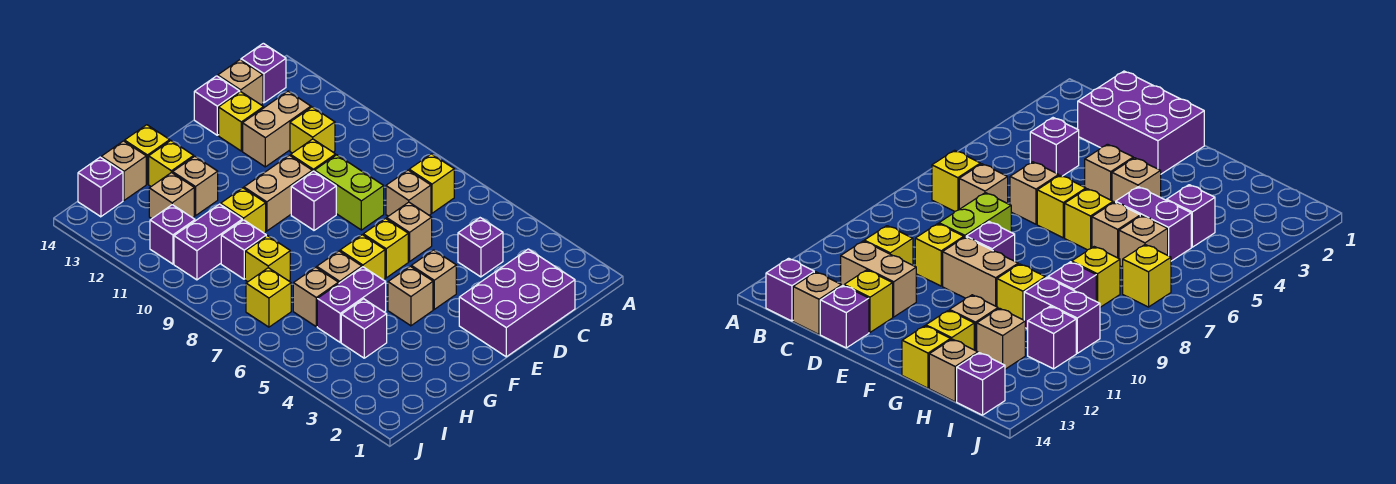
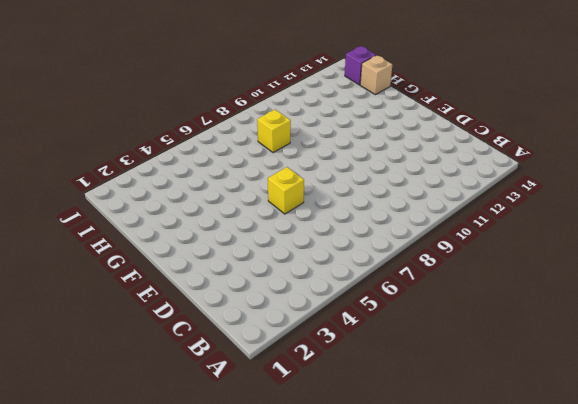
none -> yellow brick B7 level 1
none -> purple brick B14 level 1
none -> purple brick C1:E2 level 1
none -> purple brick C4 level 1

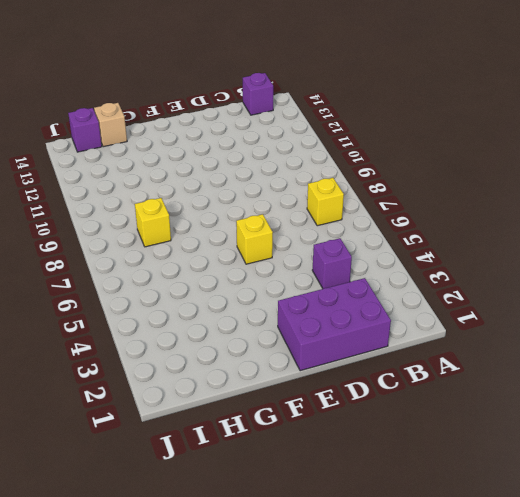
none -> tan brick C7 level 1
none -> yellow brick C11 level 1
none -> tan brick C12:D12 level 1
none -> tan brick C14 level 1

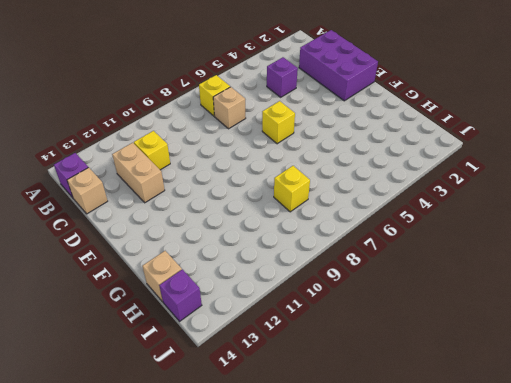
none -> tan brick D6 level 1
none -> lime brick D8:D9 level 1
none -> yellow brick D10 level 1
none -> yellow brick D13 level 1

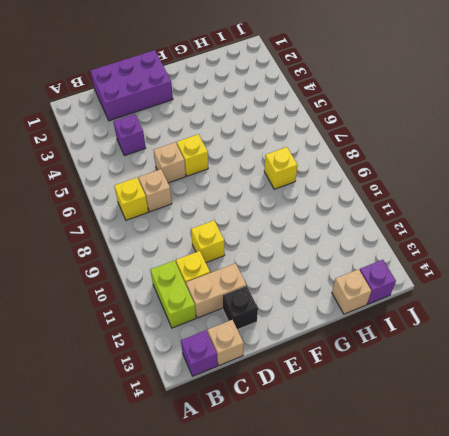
lime brick B11:B12 level 1 -> lime brick D8:D9 level 1
black brick D13 level 1 -> yellow brick D13 level 1
none -> purple brick D14 level 1
none -> tan brick E4 level 1
none -> purple brick E9 level 1
none -> tan brick E10:F10 level 1

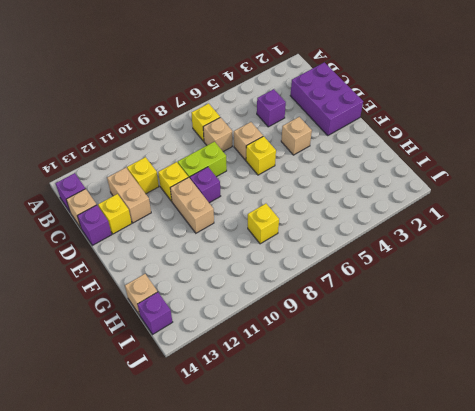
none -> tan brick F4 level 1
none -> yellow brick F6 level 1
none -> purple brick G5:H5 level 1
none -> tan brick G6 level 1

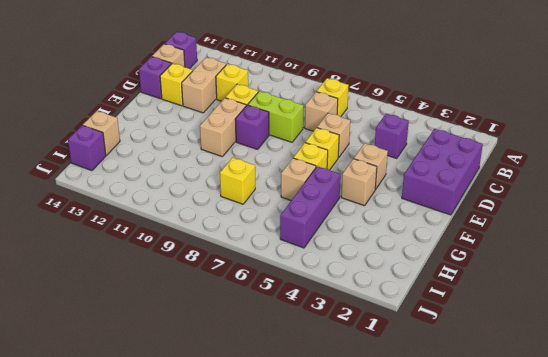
purple brick G5:I5 level 1 -> purple brick G5:H5 level 1
none -> yellow brick G10 level 1
none -> tan brick G12 level 1
none -> yellow brick G13 level 1
none -> yellow brick G14 level 1

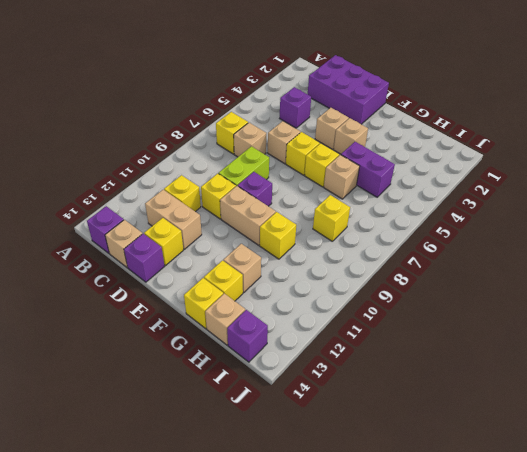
none -> purple brick H4 level 1
none -> tan brick H6 level 1
none -> purple brick H9 level 1
none -> purple brick H10:I10 level 1

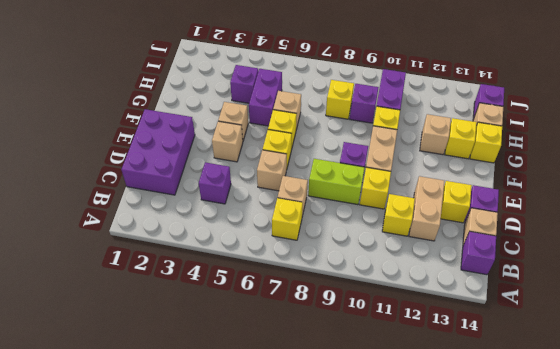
none -> tan brick H6 level 1
none -> tan brick H12 level 1
none -> yellow brick I7 level 1
none -> purple brick I11 level 1

